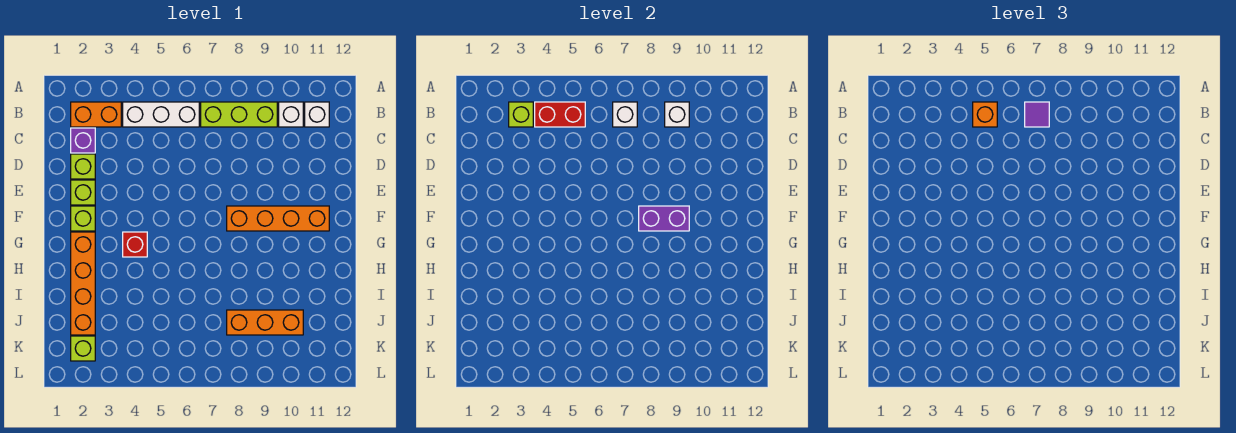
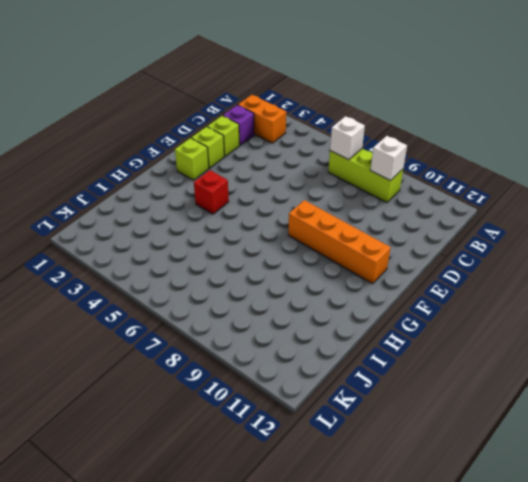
none -> white brick B4:B6 level 1
none -> white brick B10 level 1
none -> white brick B11 level 1

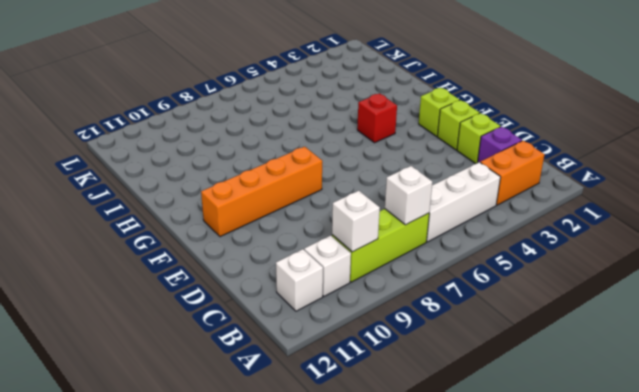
none -> orange brick G2:J2 level 1
none -> orange brick J8:J10 level 1
none -> lime brick K2 level 1

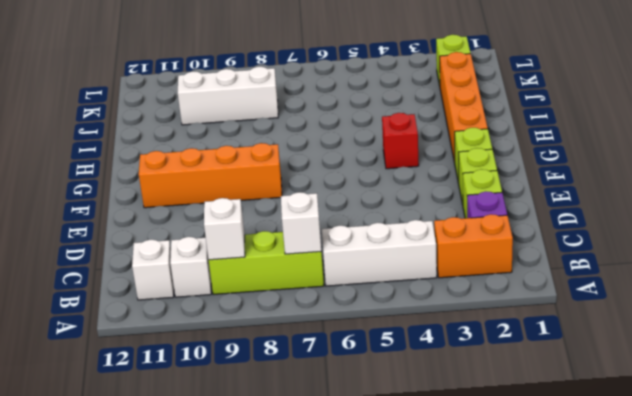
white brick J8:J10 level 1 -> orange brick J8:J10 level 1
none -> lime brick B3 level 2
none -> red brick B4:B5 level 2
none -> purple brick F8:F9 level 2

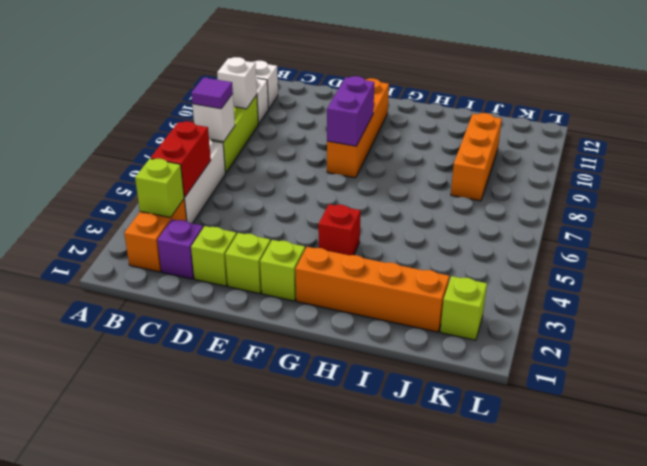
none -> orange brick B5 level 3

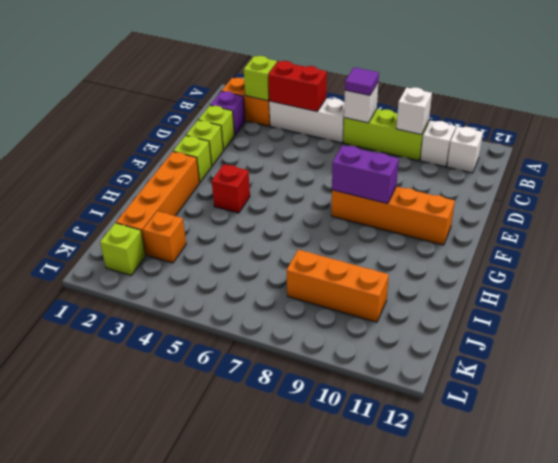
orange brick J3 level 1 -> orange brick B5 level 3

